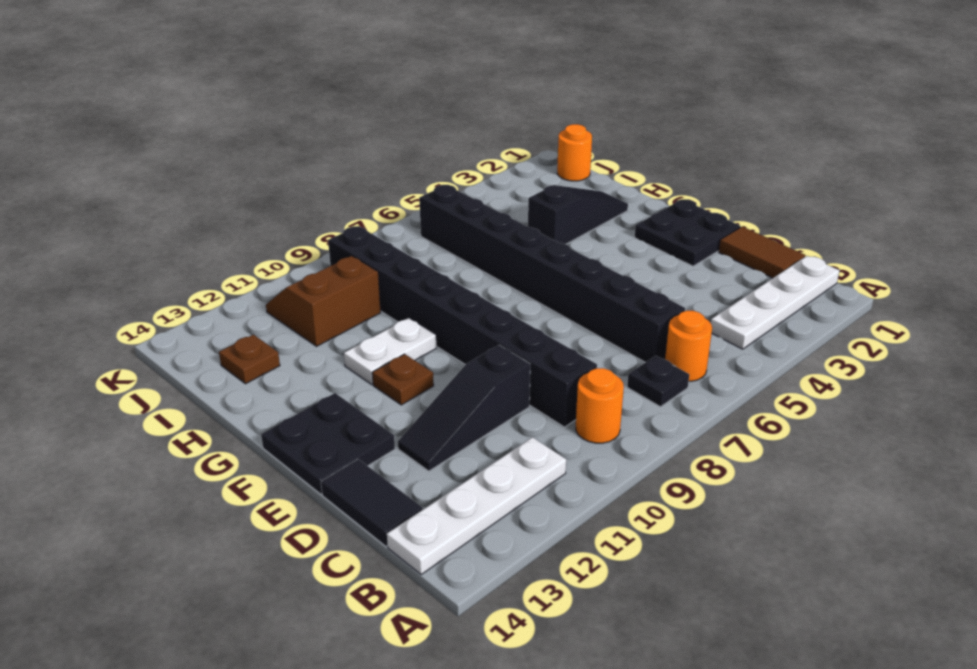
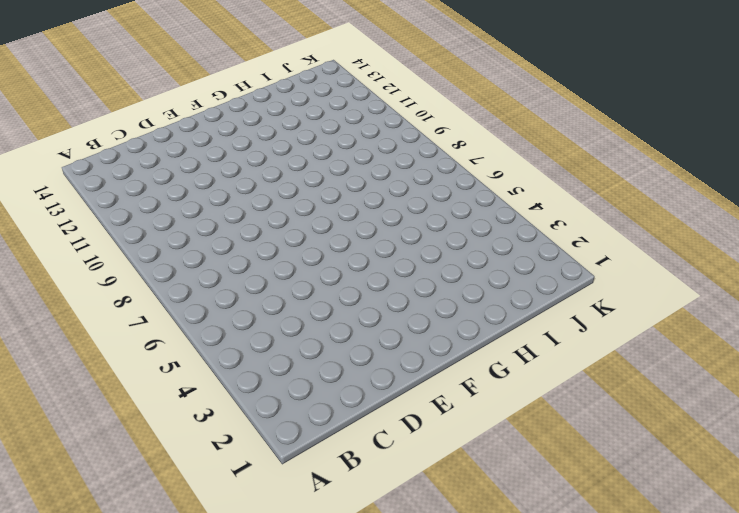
none -> white plate B1:B4 level 1
none -> orange round brick B6 level 1
none -> black plate B7 level 1

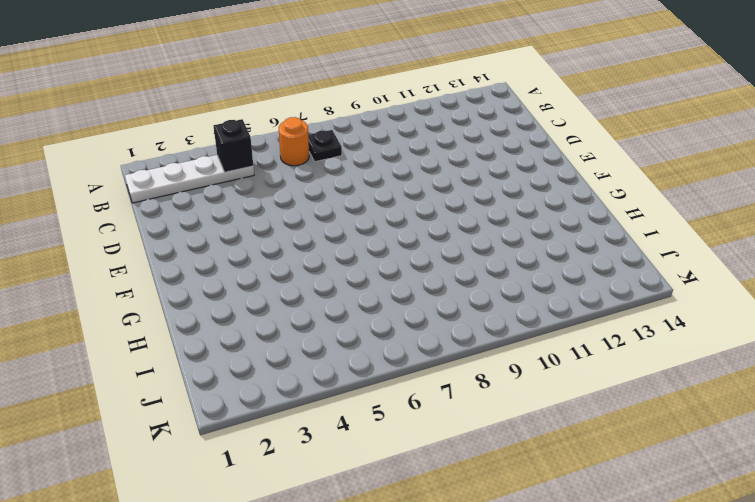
black brick B4 level 2 -> none
none -> orange round brick B9 level 1
none -> white plate B11:B14 level 1
none -> brown tile C1:D1 level 1

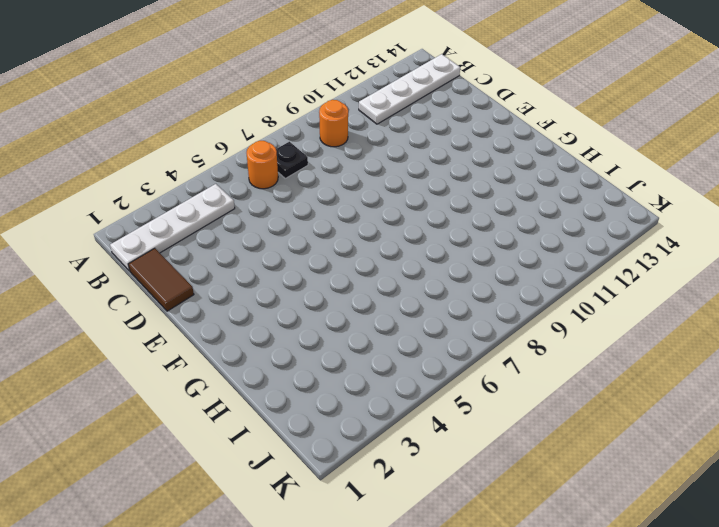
none -> black brick C6:J6 level 1
none -> black brick C9:J9 level 1
none -> black tile C14:D14 level 1

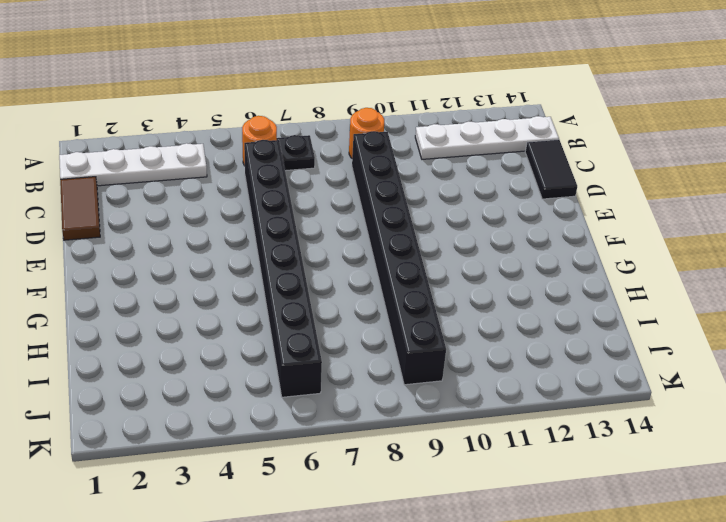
none -> black slope D10:D12 level 1 top 10
none -> black plate E1:F2 level 1
none -> black plate E13:F14 level 1

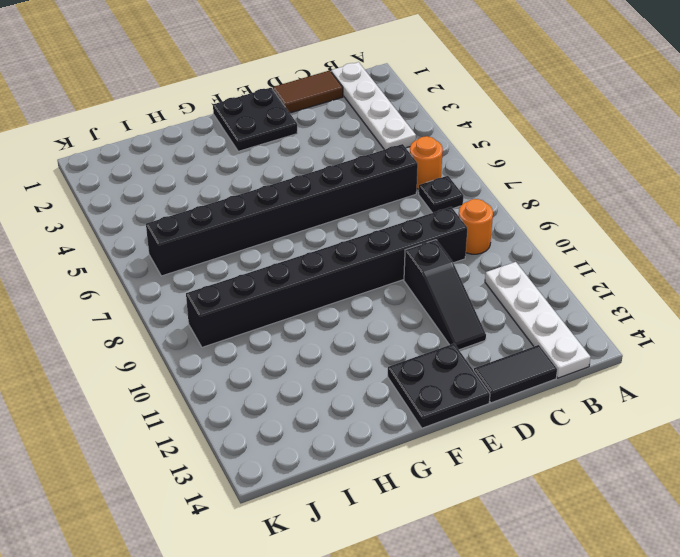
none -> brown plate F11 level 1
none -> white plate G10:G11 level 1
none -> black slope H2:H4 level 1 top 4

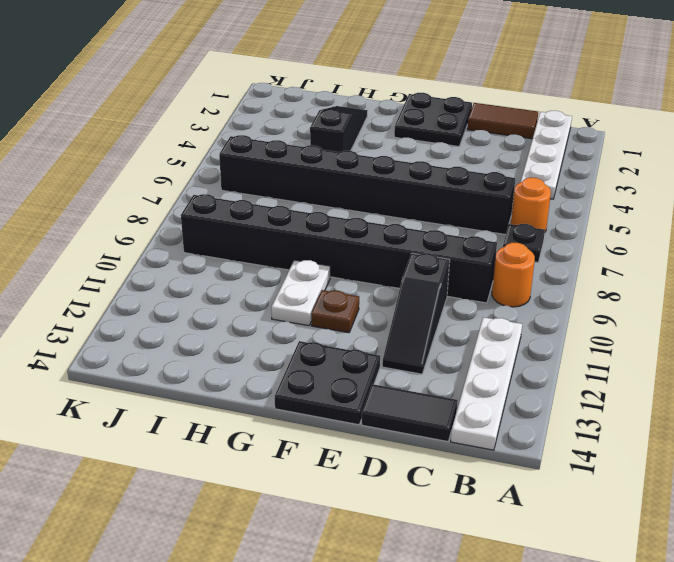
none -> brown slope I10:J11 level 1 top I
none -> brown plate I13 level 1
none -> orange round brick J1 level 1

